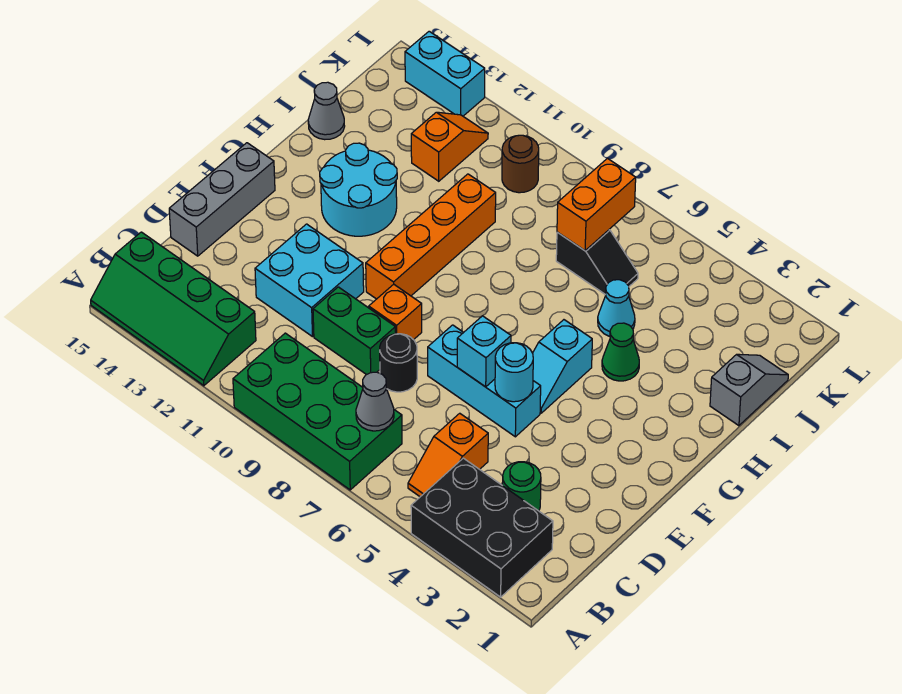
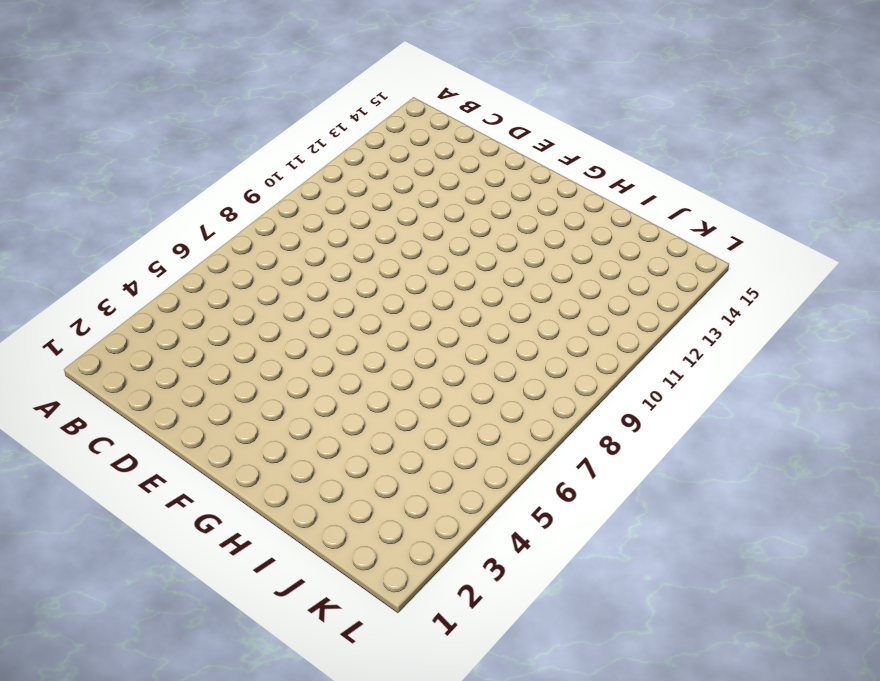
none -> black brick A2:B4 level 1
none -> green brick A7:B10 level 1
none -> green slope A12:B15 level 1 top B

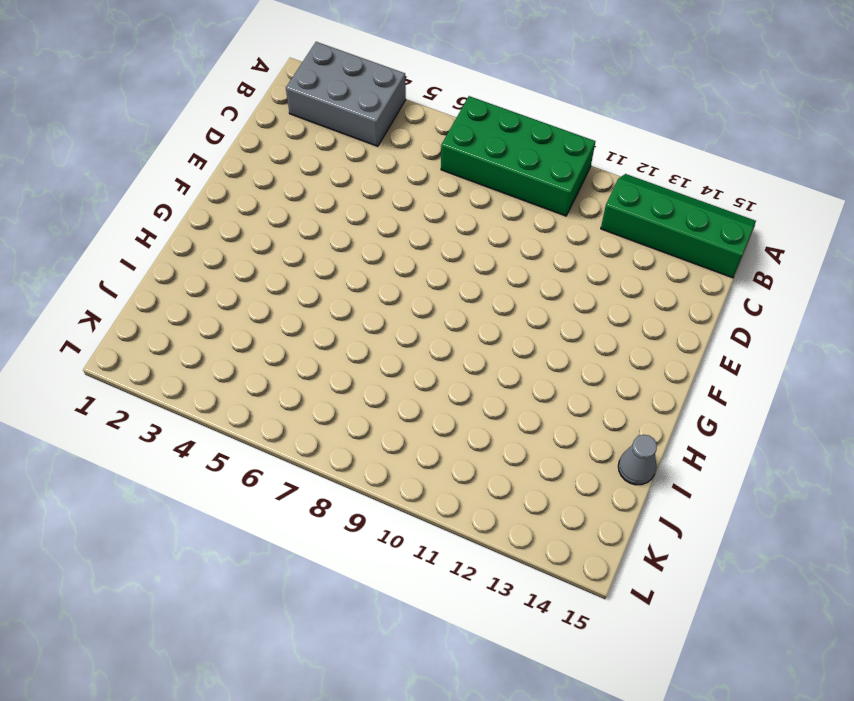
grey brick A2:B4 level 1 -> black brick A2:B4 level 1
none -> orange slope B5:C5 level 1 top C
none -> green round brick C3 level 1
none -> black round brick D8 level 1

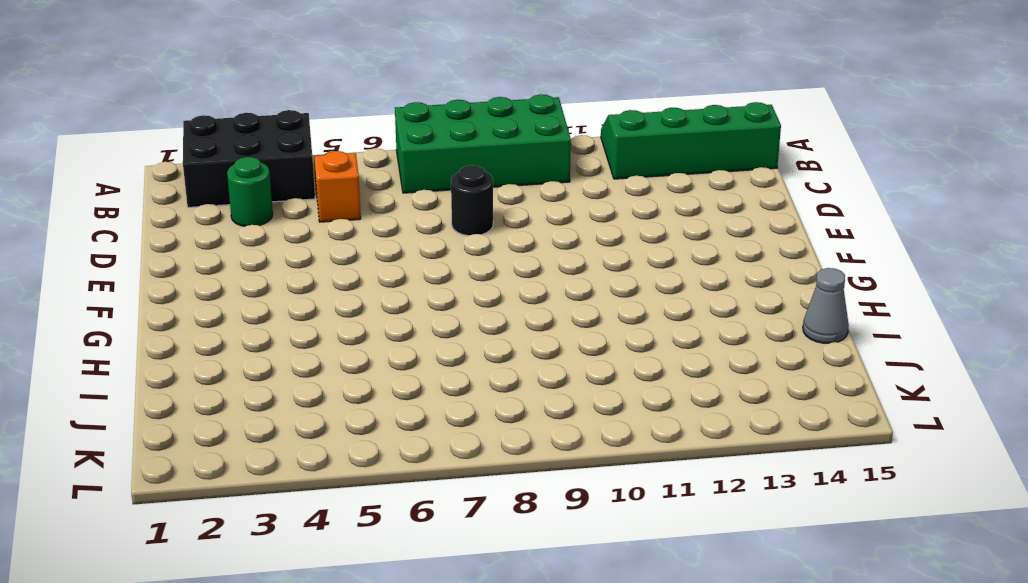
none -> green brick D9:D10 level 1
none -> cyan brick D11:E12 level 1
none -> grey brick D15:F15 level 1

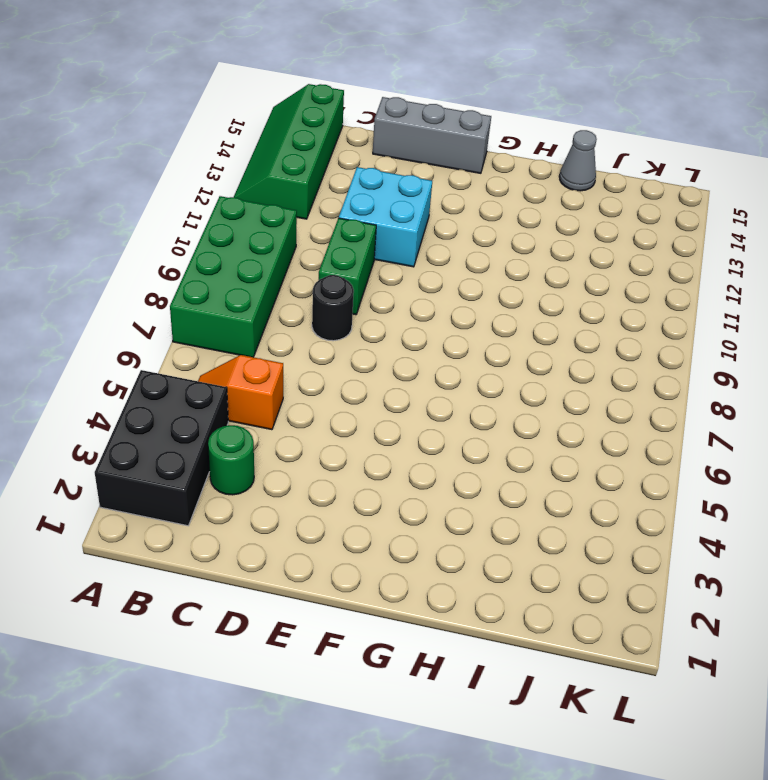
none -> cyan brick E5:E7 level 1
none -> orange brick E9 level 1
none -> cyan slope F5:G5 level 1 top G

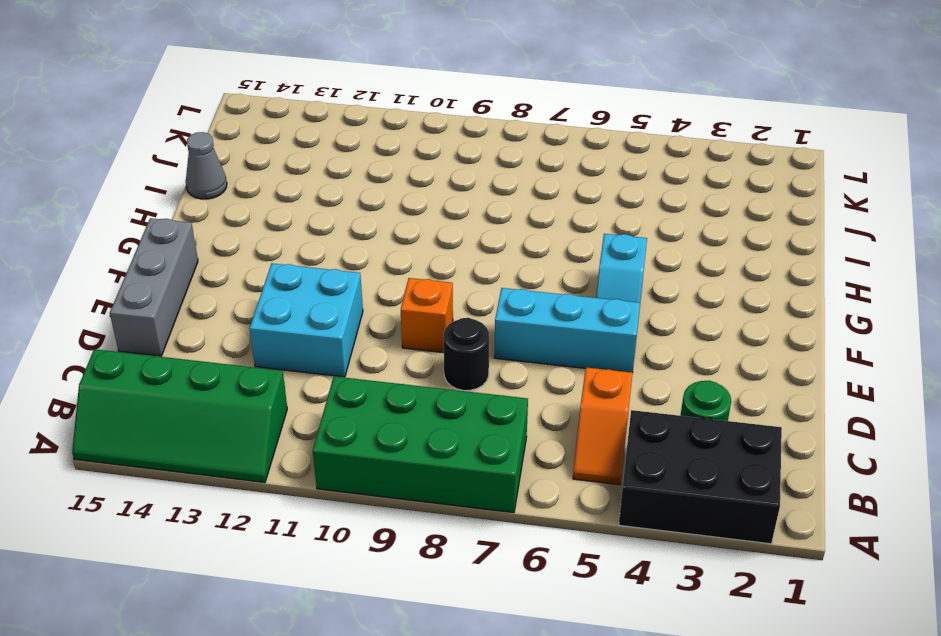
none -> green brick D9:D10 level 1
none -> orange brick F10:I10 level 1
none -> cyan round brick G12:H13 level 1

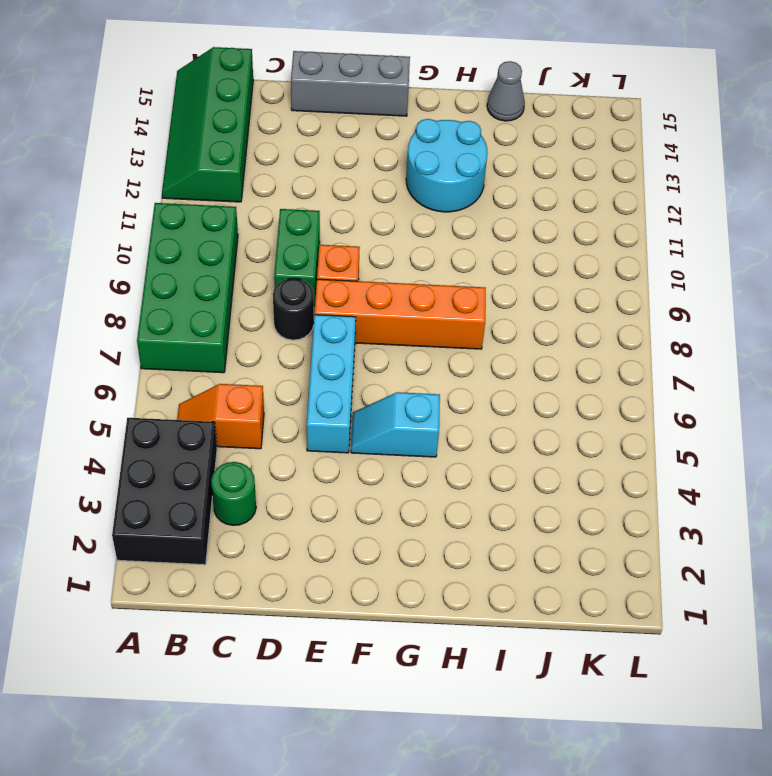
orange brick E8:H8 level 1 -> orange brick F10:I10 level 1
none -> cyan brick D11:E12 level 1
none -> green cone H4 level 1
none -> grey slope I1:J1 level 1 top I

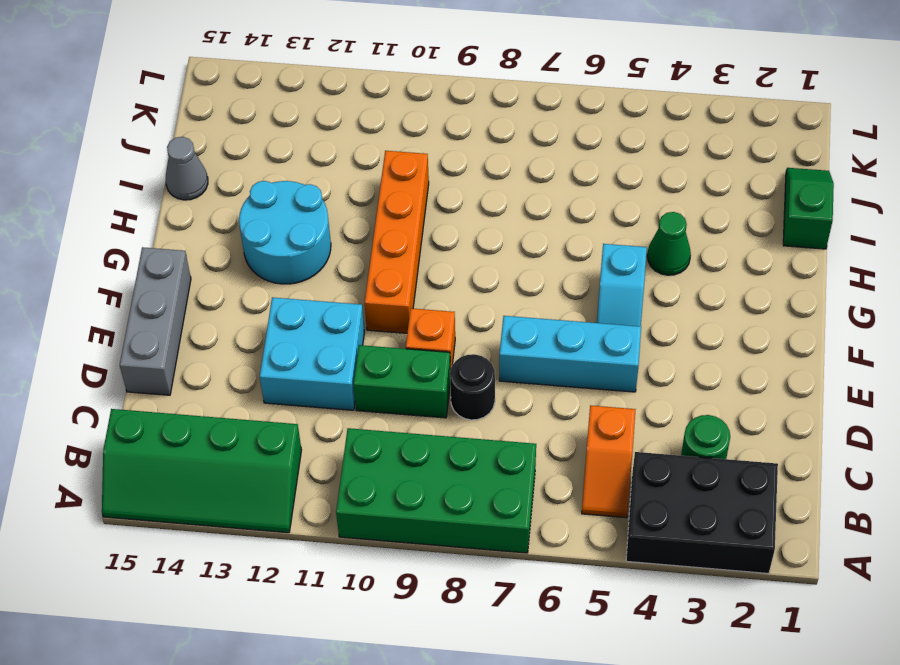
green slope I1:J1 level 1 top I -> grey slope I1:J1 level 1 top I
none -> cyan cone I5 level 1
none -> black slope J6:J7 level 1 top 7
none -> orange slope J12:K12 level 1 top J

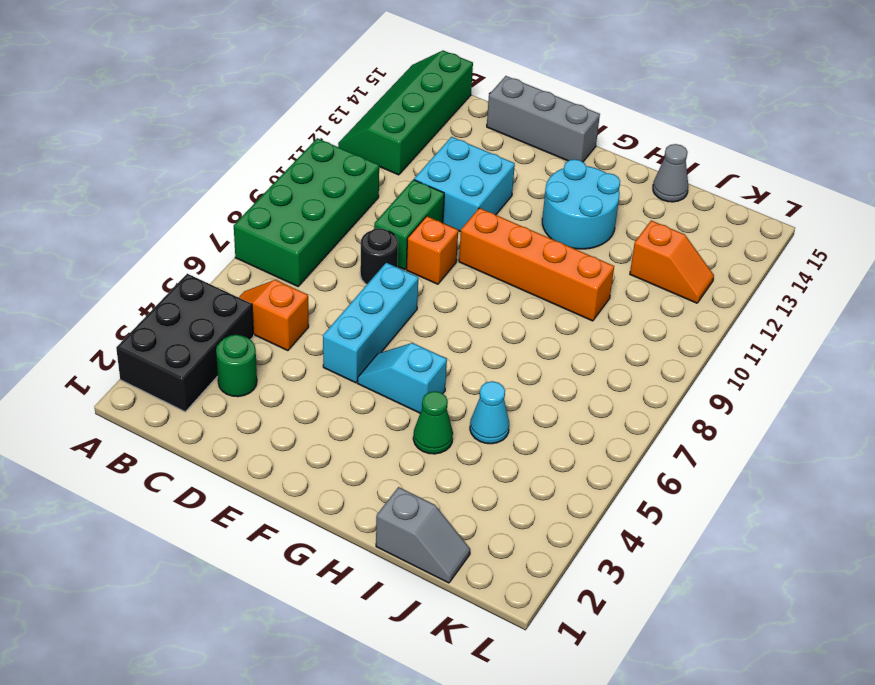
none -> black slope J6:J7 level 1 top 7
none -> brown round brick K10 level 1
none -> cyan brick L13:L14 level 1

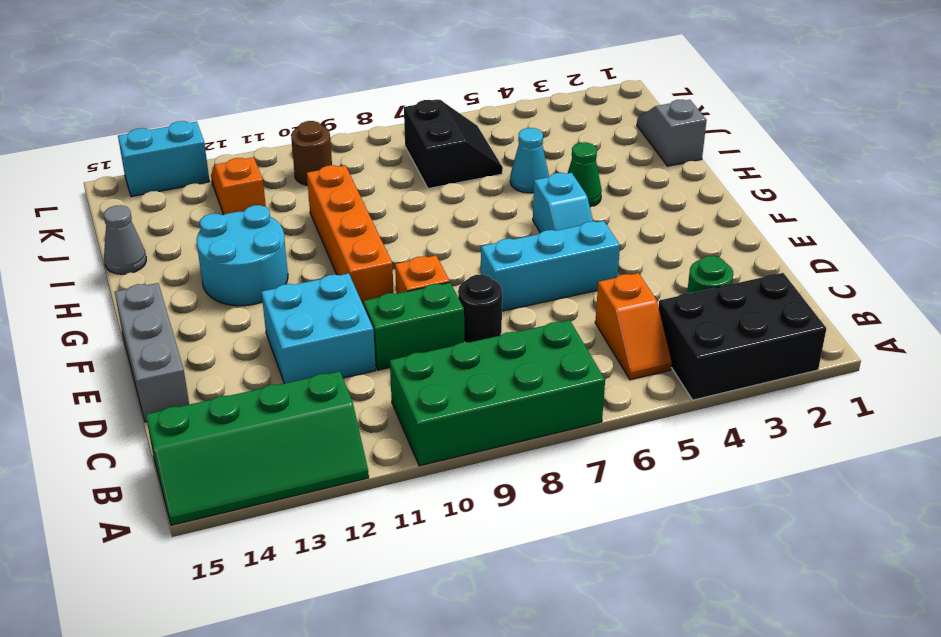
black slope J6:K7 level 1 top 7 -> black slope J6:J7 level 1 top 7
none -> grey cone B7 level 2
none -> cyan round brick E5 level 2
none -> cyan brick E6 level 2

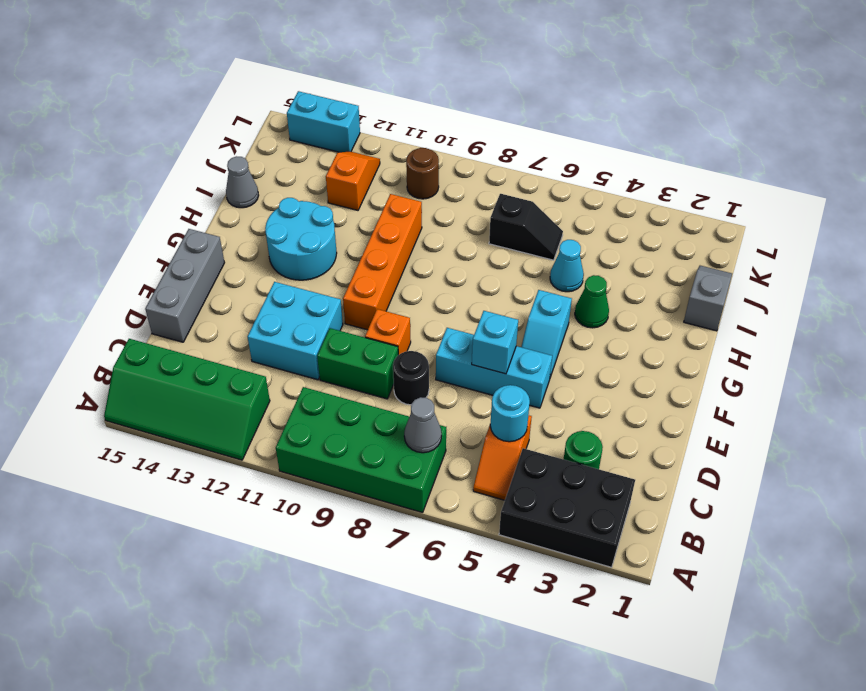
cyan round brick C5 level 2 -> cyan round brick E5 level 2
none -> orange brick J7:K7 level 2

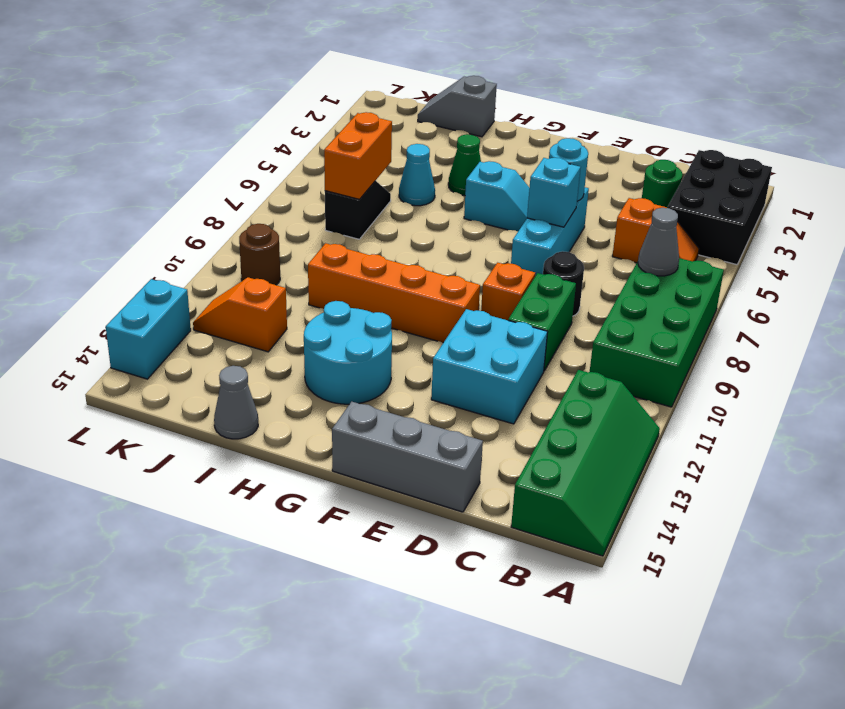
orange brick J6:J7 level 2 -> orange brick J7:K7 level 2

